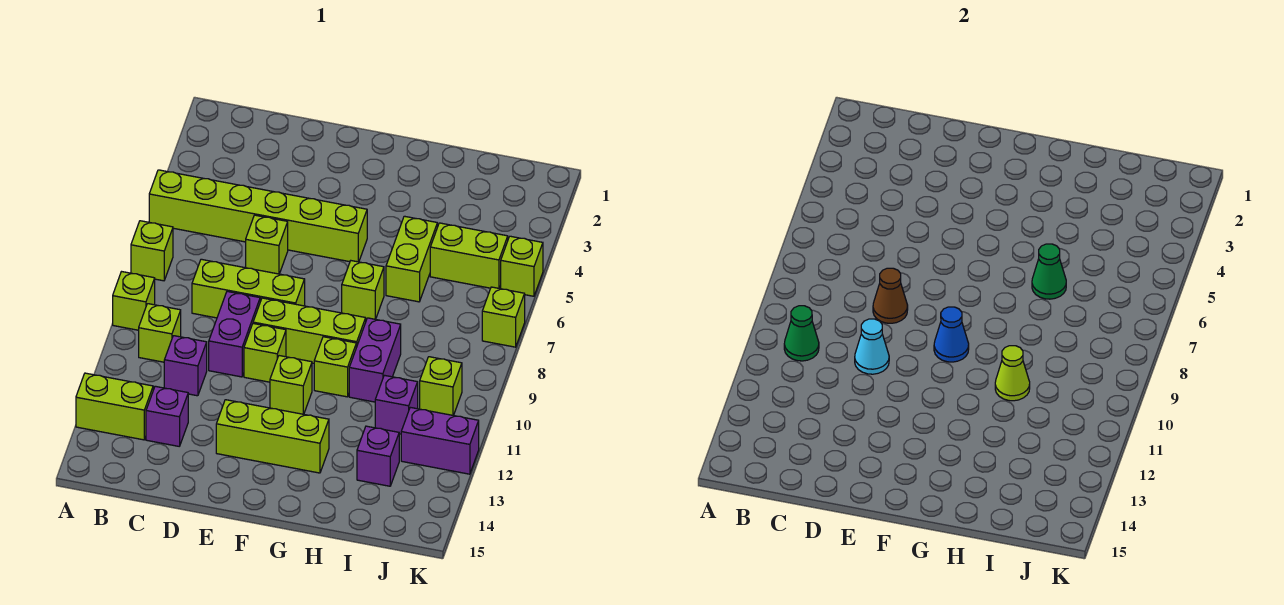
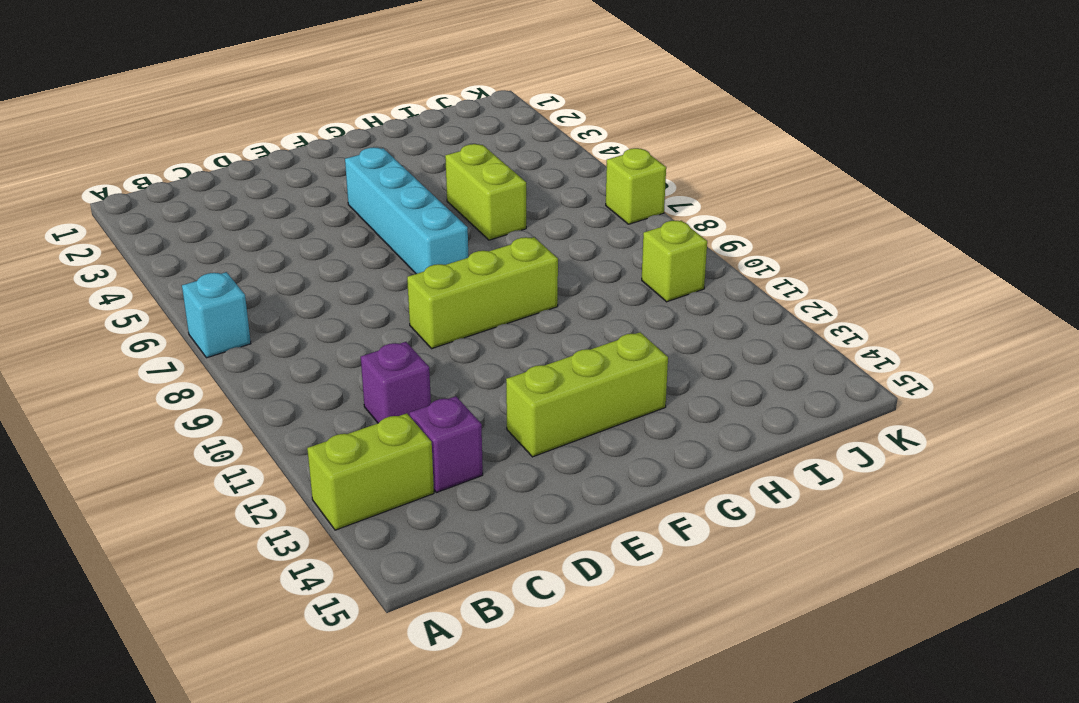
cyan brick A7 level 1 -> lime brick A7 level 1
cyan brick F4:F7 level 1 -> lime brick A5:F5 level 1
none -> lime brick A9 level 1
none -> lime brick B10 level 1
none -> lime brick C8:E8 level 1
none -> lime brick D6 level 1

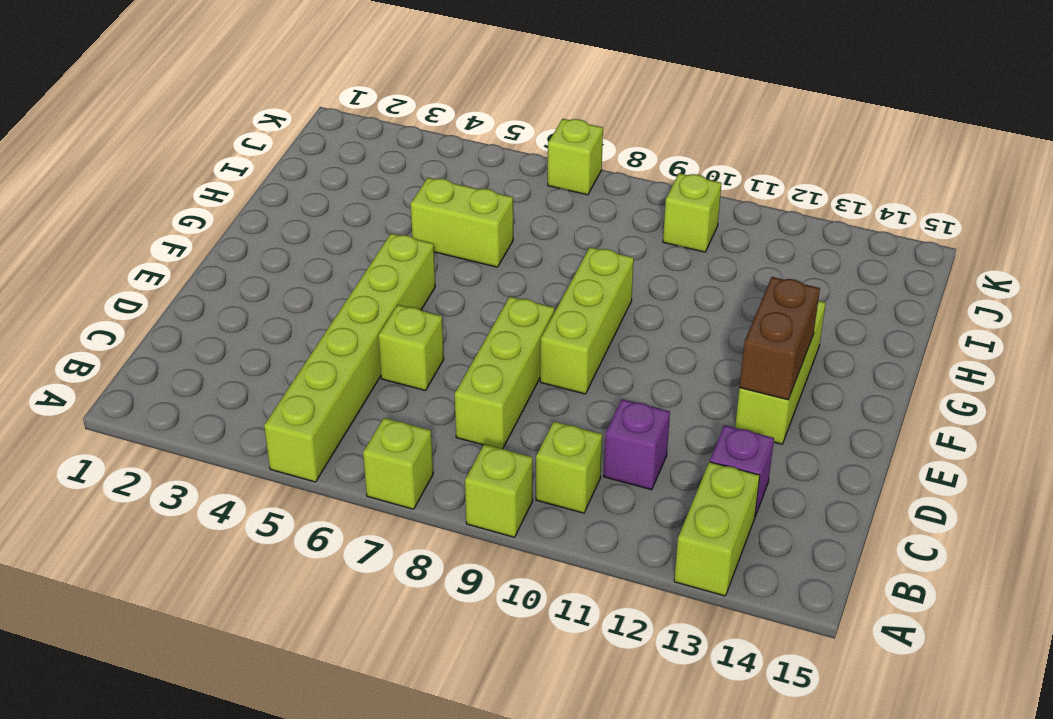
brown brick E13:F13 level 2 -> none
none -> purple brick D9:D10 level 1
none -> lime brick E10 level 1
none -> lime brick F11 level 1
none -> lime brick G7 level 1

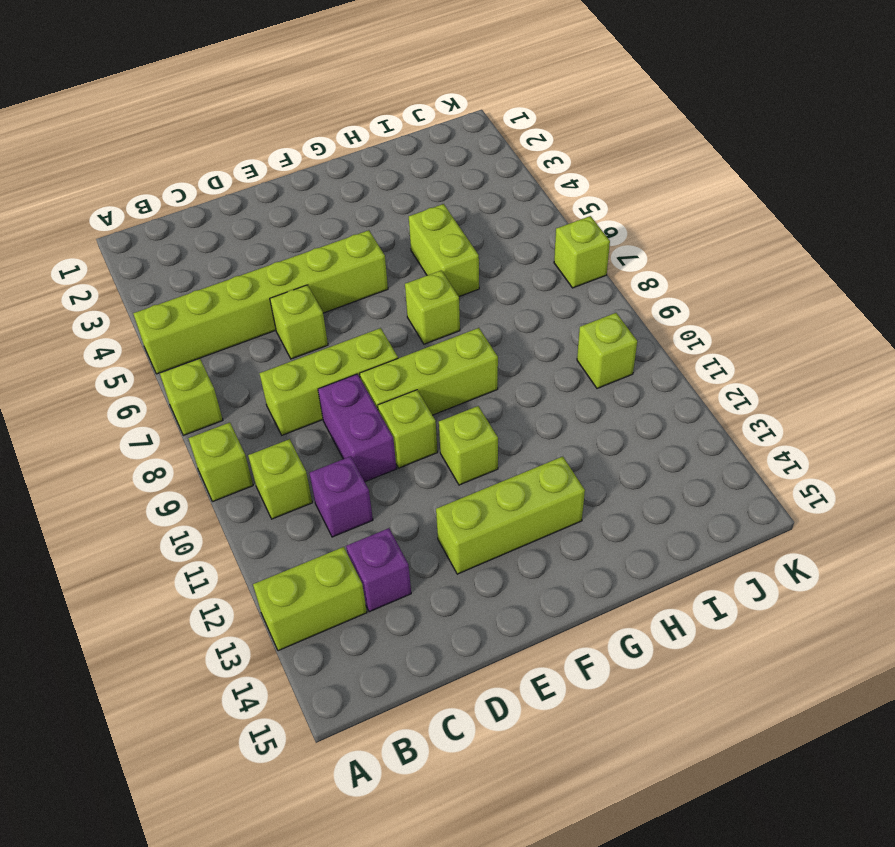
none -> lime brick G10 level 1
none -> purple brick H9:H10 level 1
none -> lime brick I5:J5 level 1
none -> purple brick I11 level 1

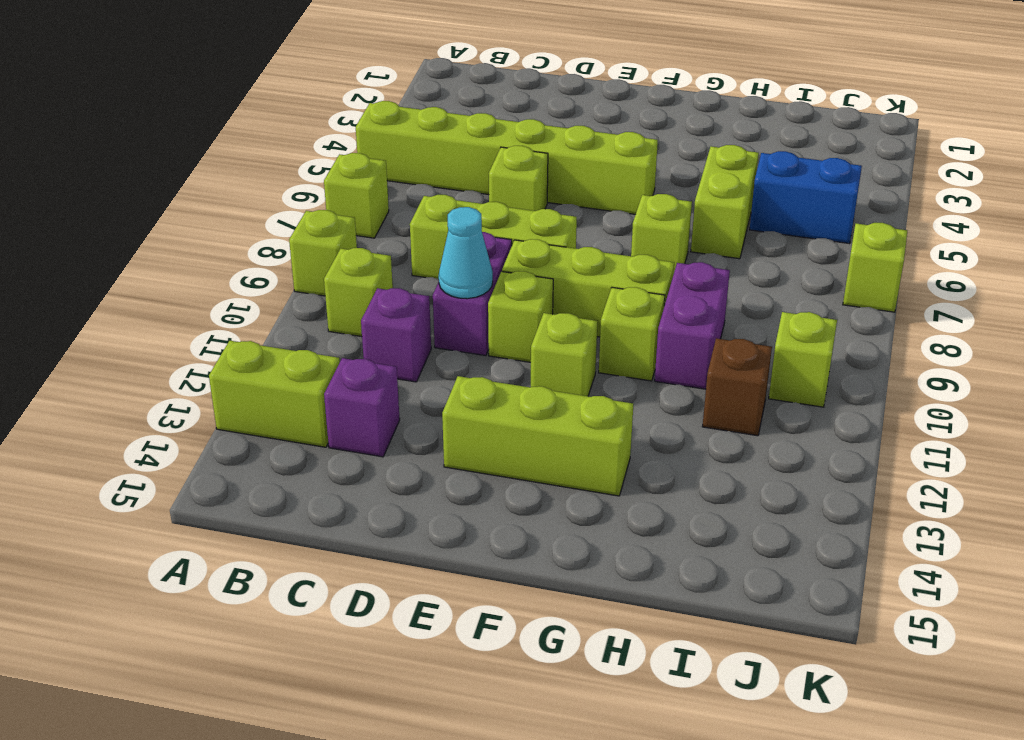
blue brick I5:J5 level 1 -> lime brick I5:J5 level 1
brown brick I11 level 1 -> purple brick I11 level 1
none -> purple brick I13 level 1
none -> purple brick J12:K12 level 1
none -> lime brick K5 level 1
none -> green cone B10 level 2

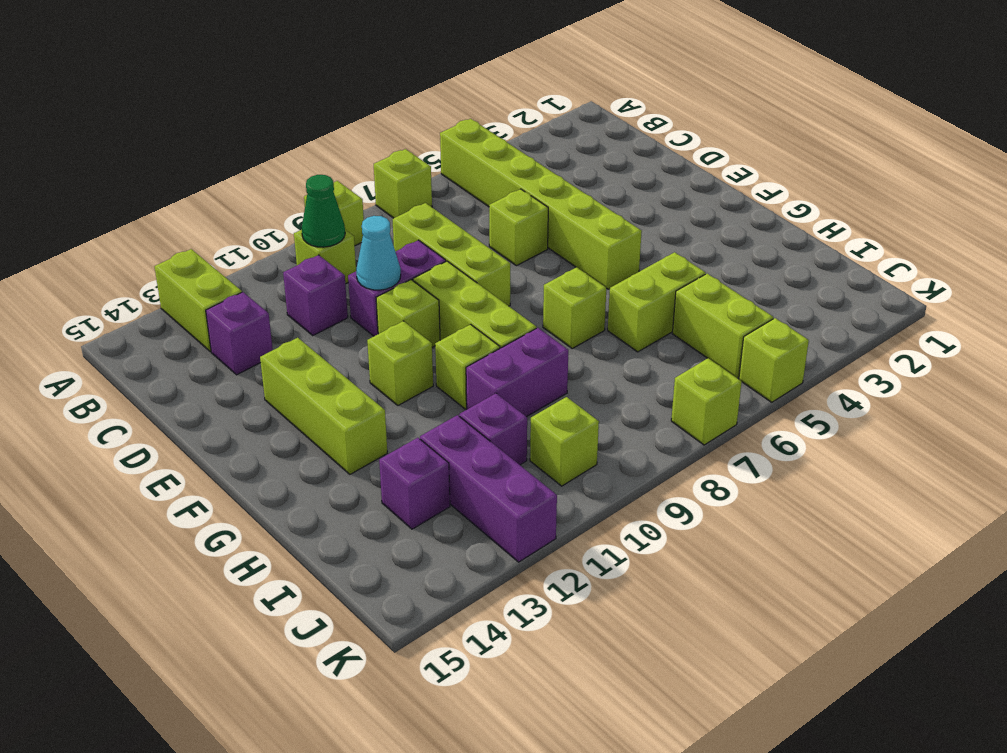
purple brick I12:K12 level 1 -> purple brick J12:K12 level 1
none -> brown cone D8 level 2
none -> blue cone F9 level 2
none -> green cone H6 level 2
none -> lime cone H10 level 2

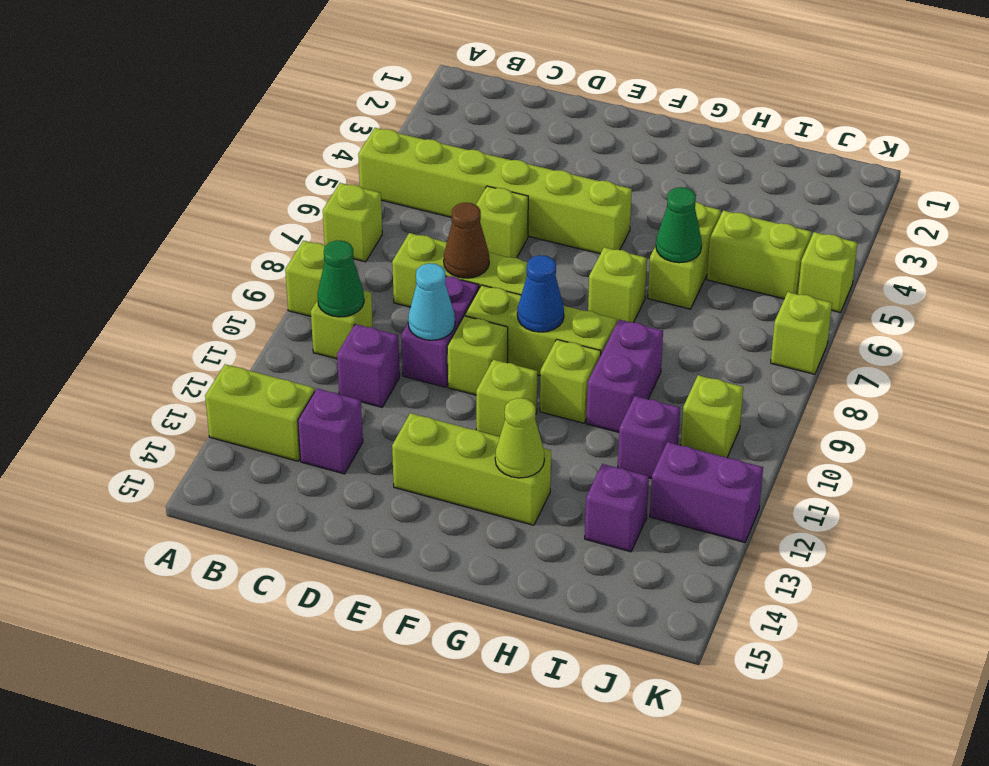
lime cone G13 level 2 -> lime cone H10 level 2

